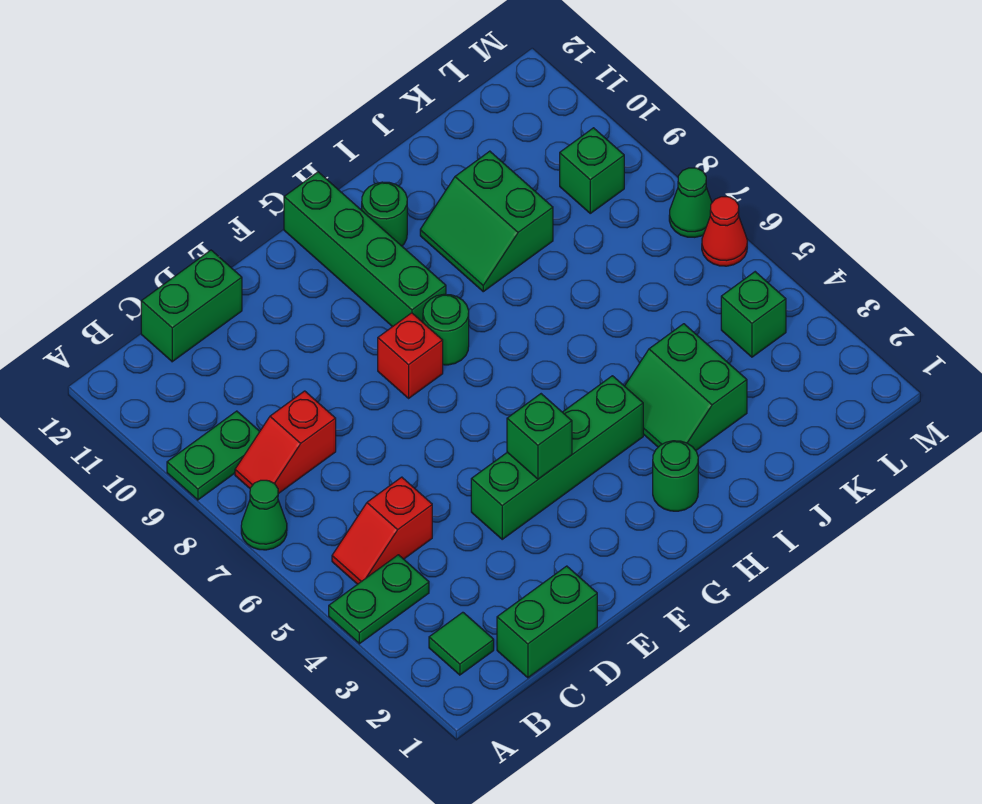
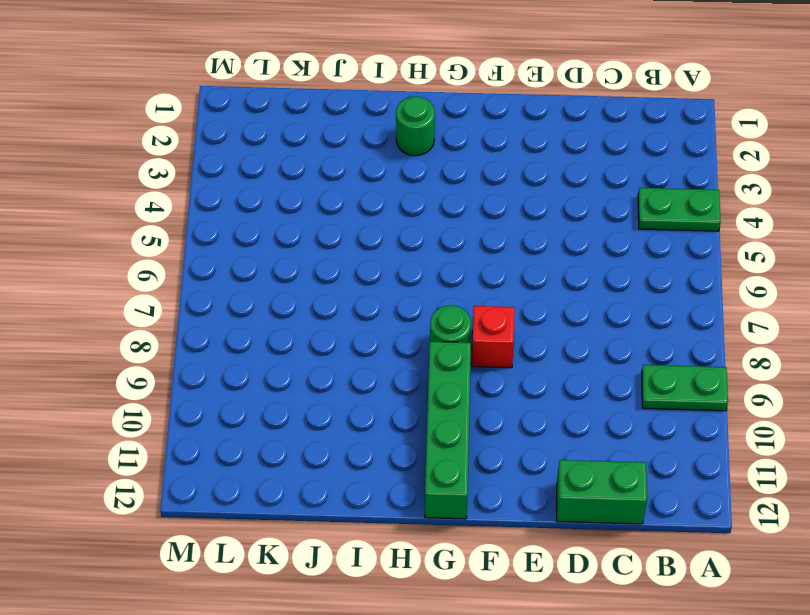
none -> green cone A7 level 1
none -> green tile B2 level 1
none -> red slope B5:C5 level 1 top C

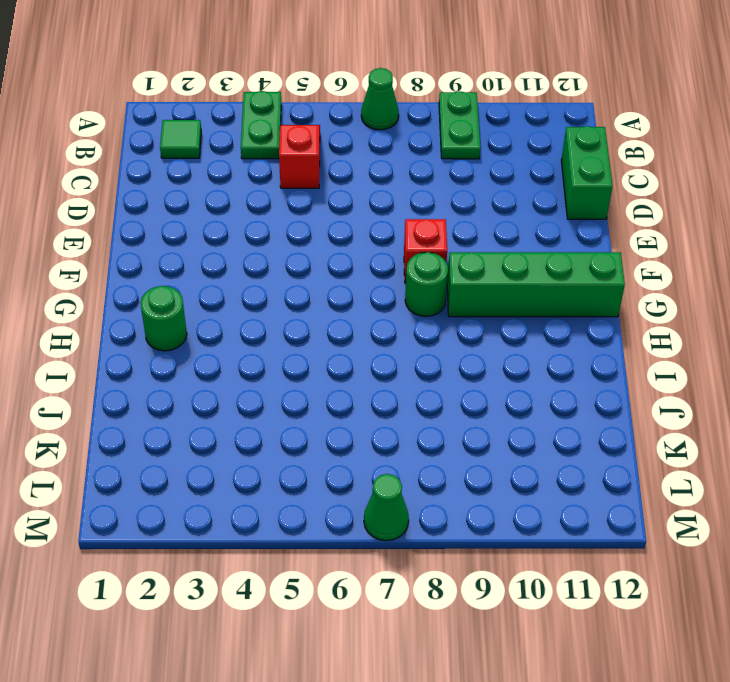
none -> red slope B8:C8 level 1 top C
none -> green brick C1:D1 level 1
none -> green brick E4:H4 level 1

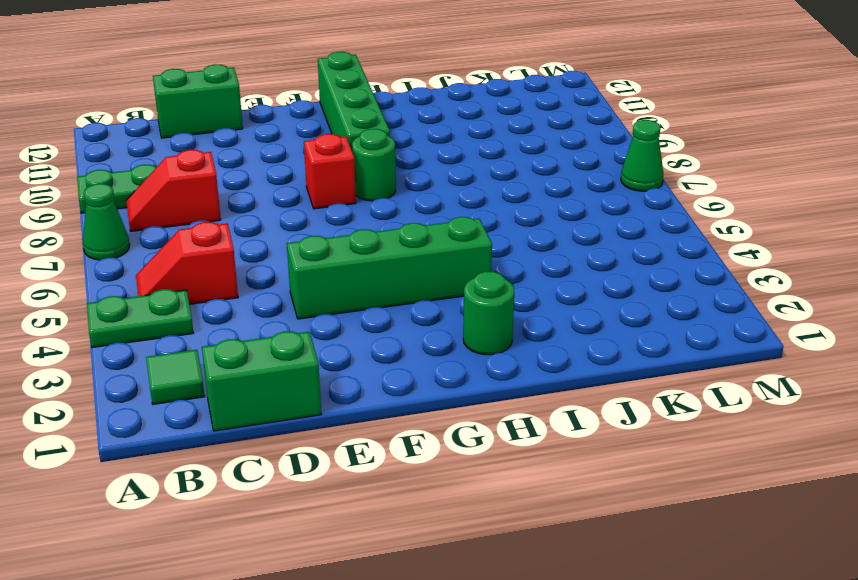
none -> green round brick H11 level 1
none -> green slope I3:J4 level 1 top J
none -> green slope I9:J10 level 1 top J

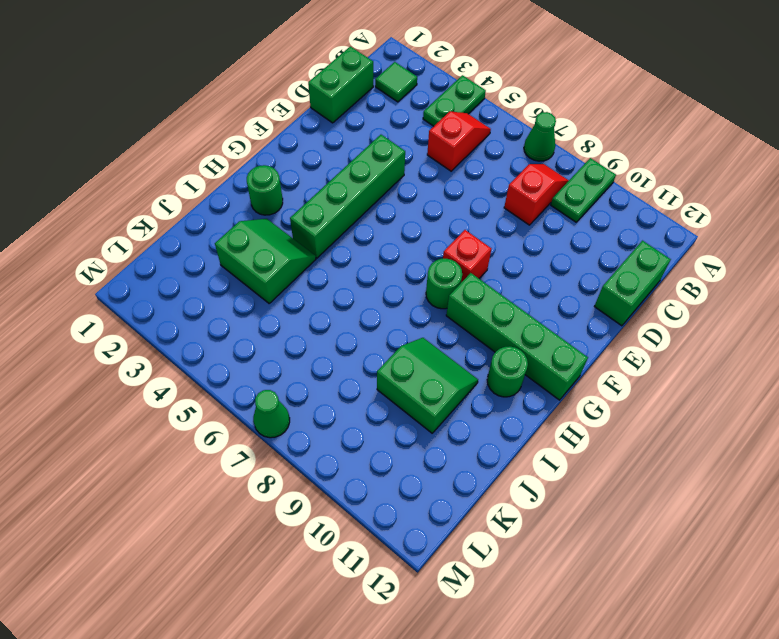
none -> green brick L4 level 1
none -> green brick L9 level 1
none -> red cone M6 level 1

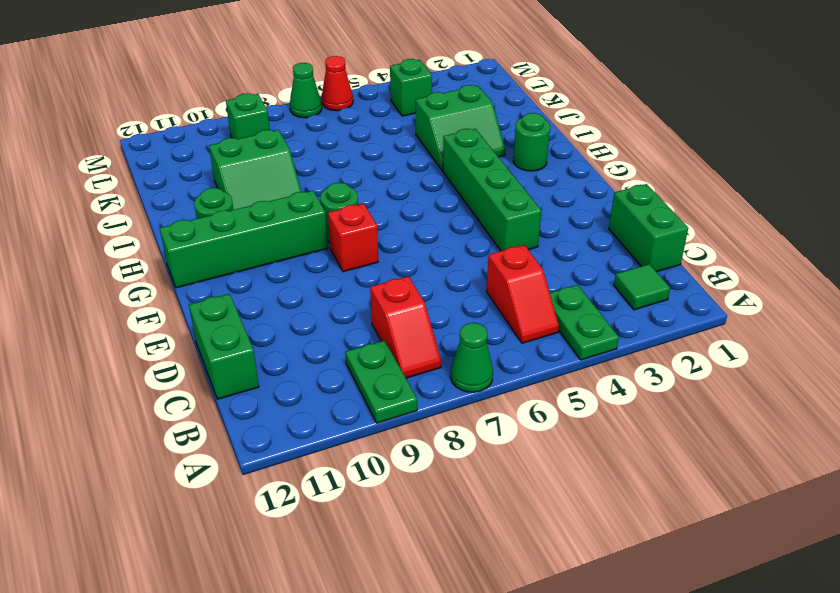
none -> green brick F4 level 2

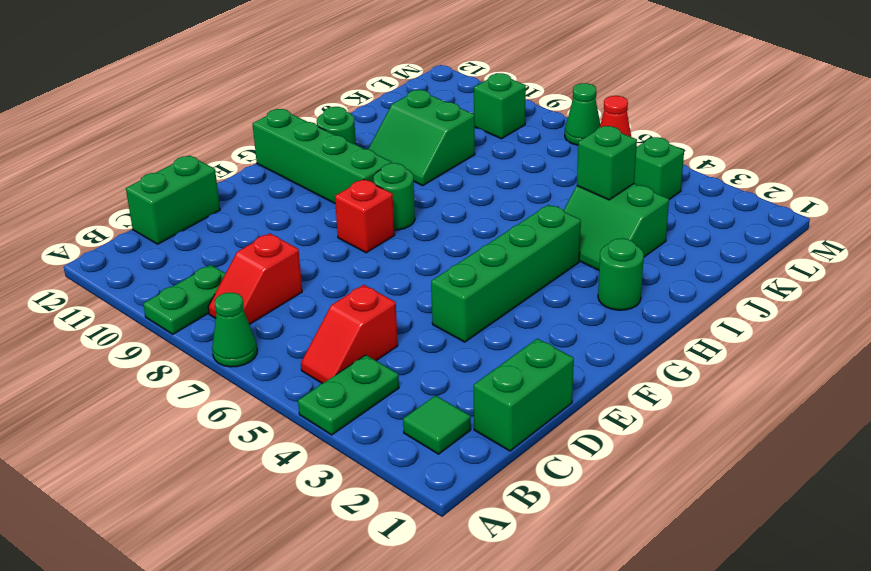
green brick J4 level 2 -> green brick F4 level 2

